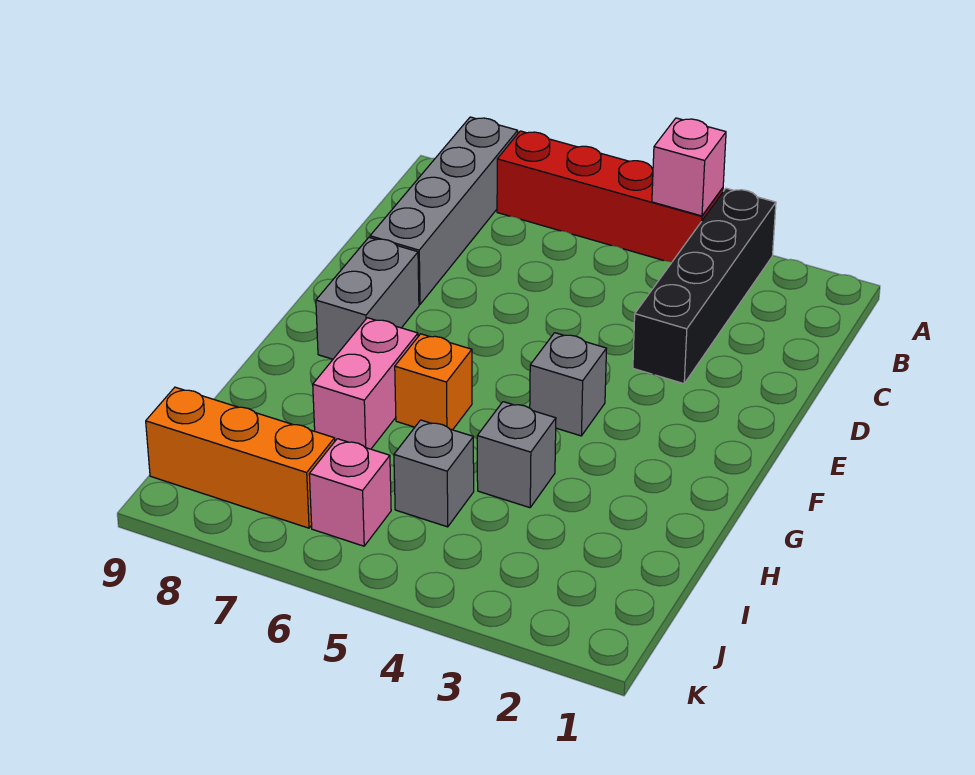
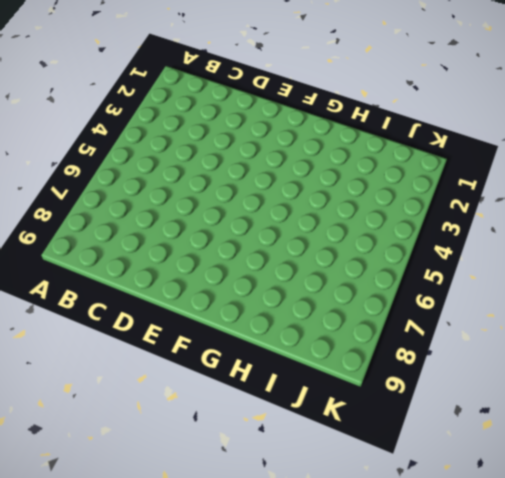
none -> black brick A3:D3 level 1
none -> red brick A4:A7 level 1
none -> grey brick A8:D8 level 1

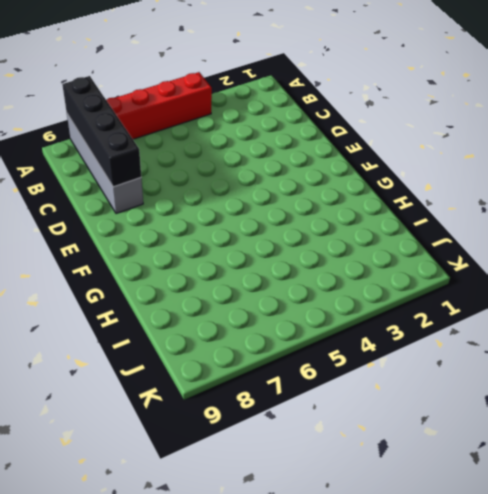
black brick A8:D8 level 2 -> black brick A3:D3 level 1
none -> grey brick E8:F8 level 1
none -> grey brick F4 level 1
none -> orange brick G6 level 1

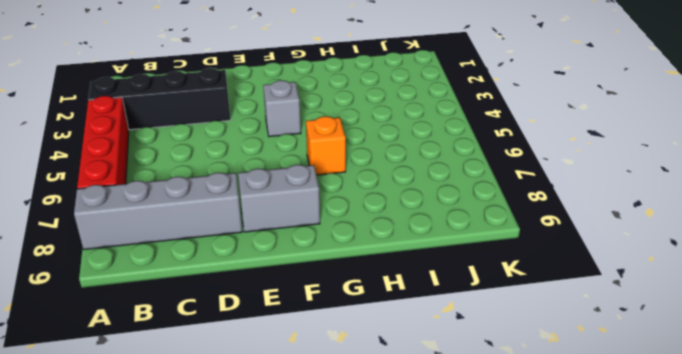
none -> pink brick G7:H7 level 1
none -> grey brick H4 level 1
none -> grey brick I5 level 1

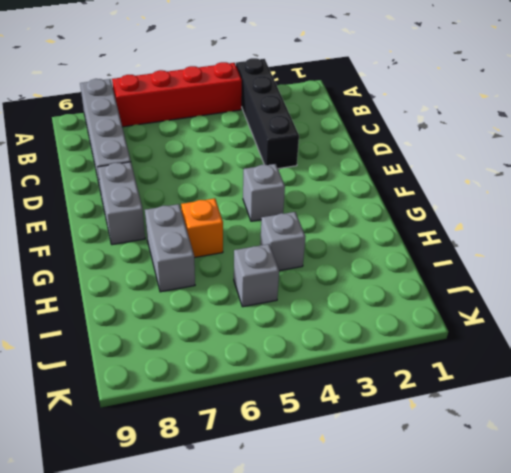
grey brick G7:H7 level 1 -> pink brick G7:H7 level 1
none -> pink brick J6 level 1
none -> orange brick J7:J9 level 1
none -> pink brick A4 level 2

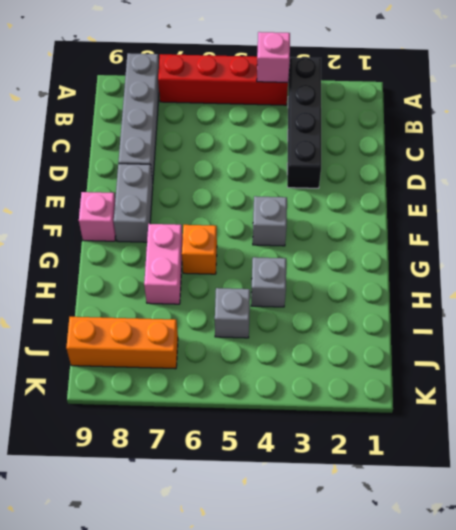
pink brick F9 level 1 -> pink brick J6 level 1

